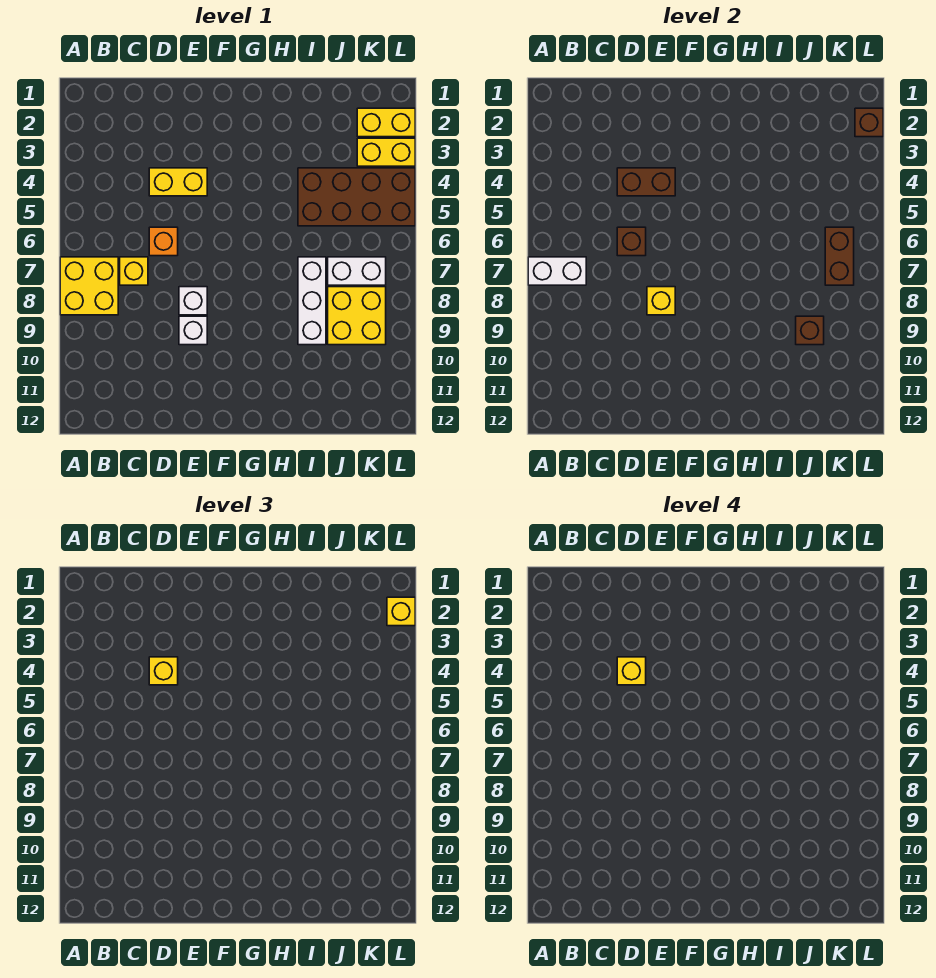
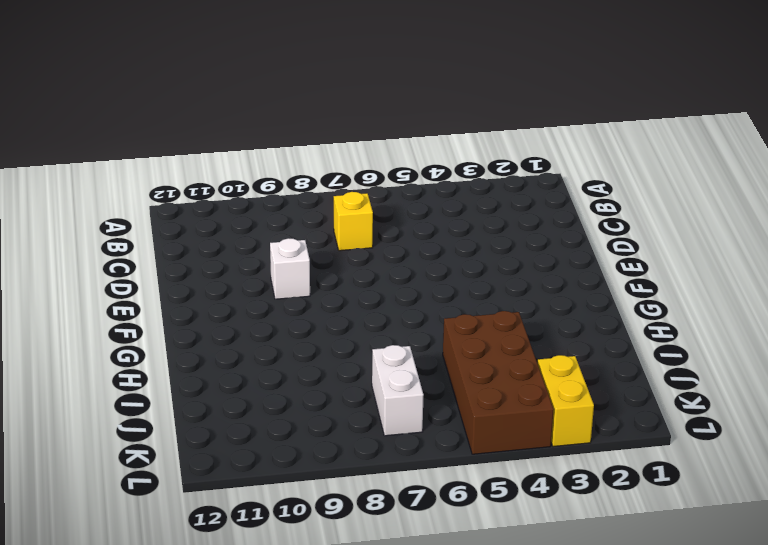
none -> yellow brick A7:B8 level 1
none -> yellow brick D4:E4 level 1
none -> orange brick D6 level 1

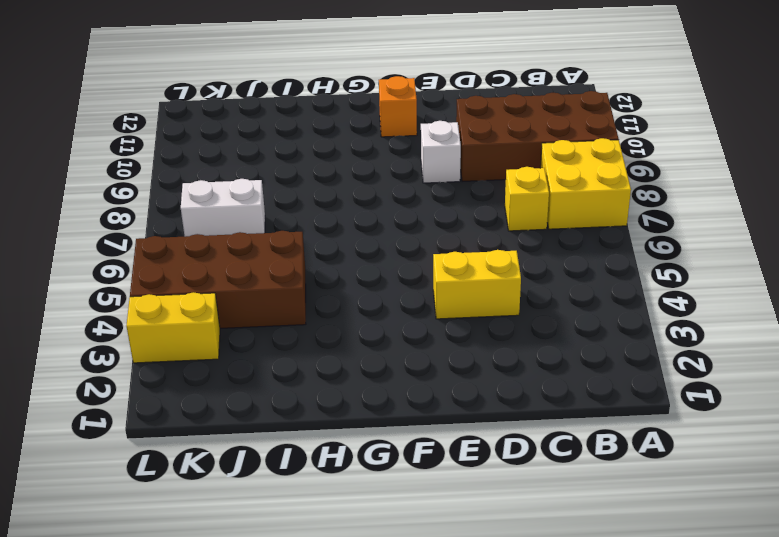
brown brick A9:D10 level 1 -> none
orange brick F11 level 1 -> orange brick D6 level 1
none -> white brick E8 level 1
none -> white brick I7:I9 level 1
none -> yellow brick J8:K9 level 1

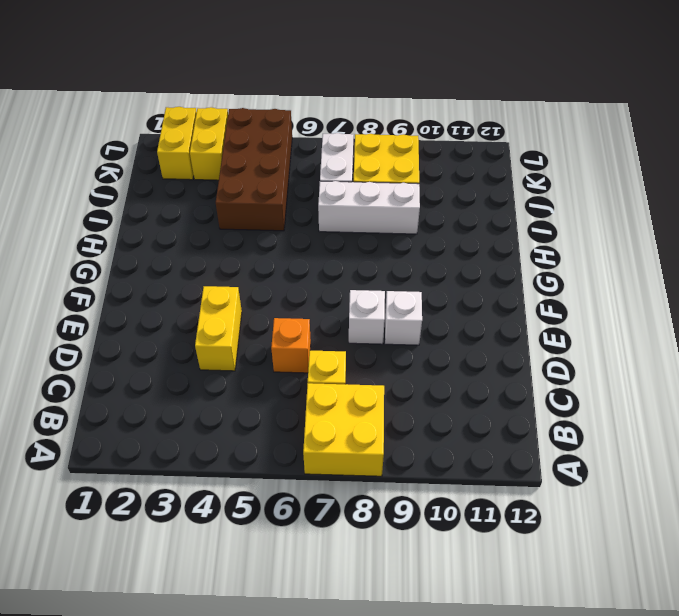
none -> white brick A7:B7 level 2
none -> brown brick D4:E4 level 2
none -> brown brick D6 level 2

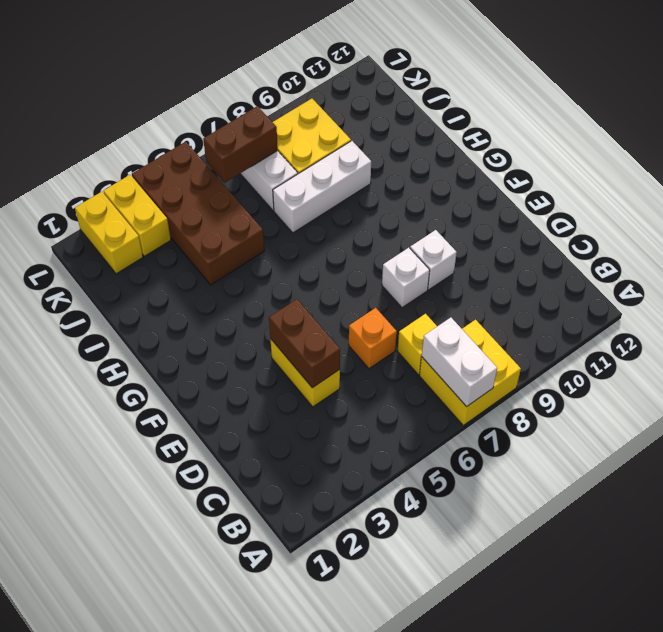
none -> brown brick D6 level 2
none -> yellow brick E8 level 2
none -> brown brick J9 level 2

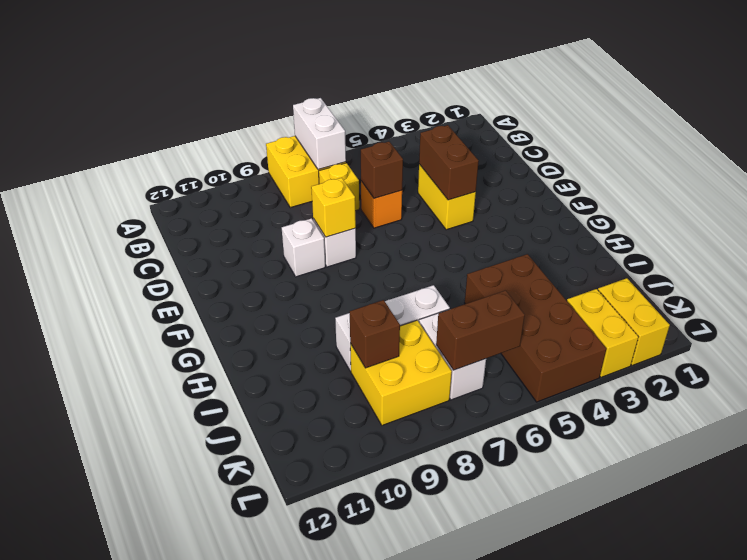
none -> brown brick L2 level 2
none -> yellow brick D4 level 3
none -> yellow brick L2 level 3

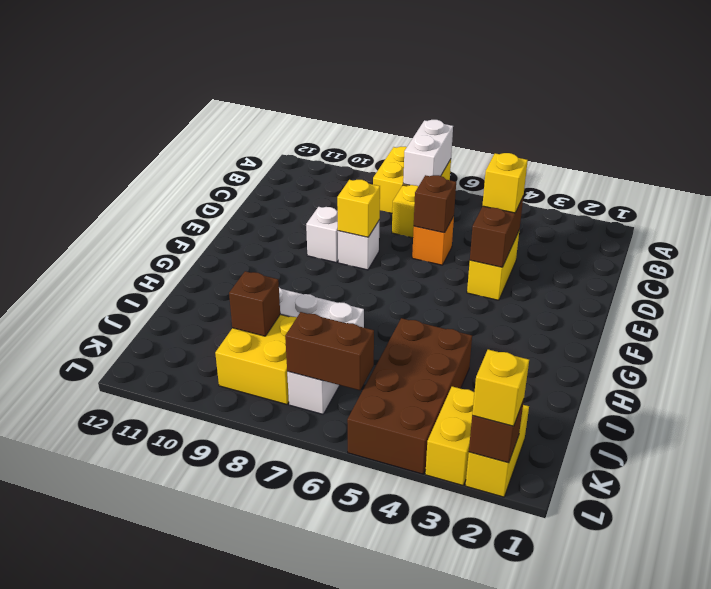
none -> yellow brick D4 level 4

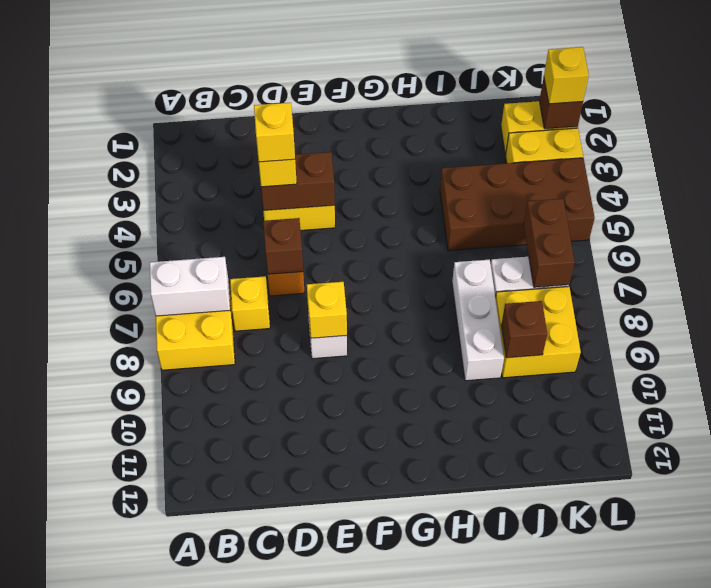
none -> white brick E9 level 1

